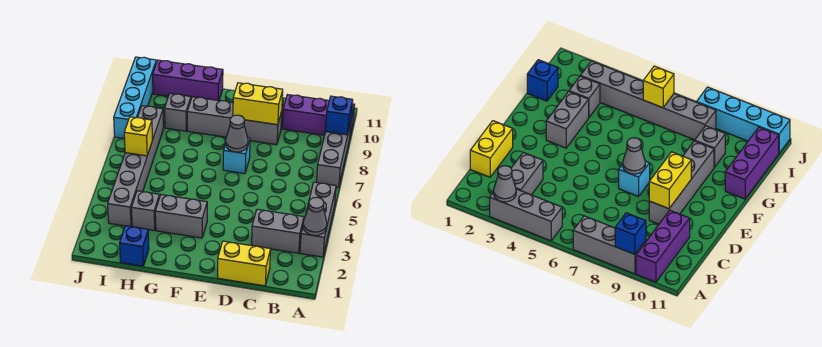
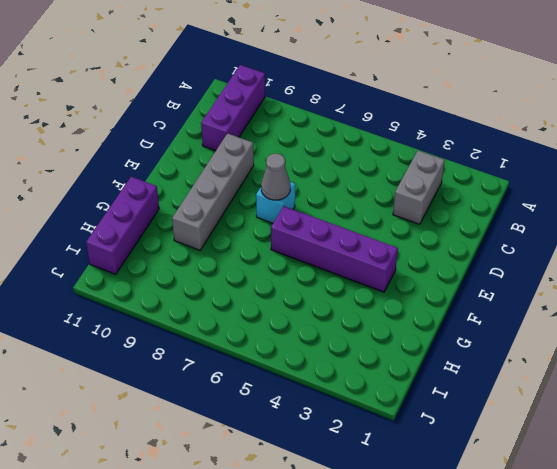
purple brick F3:F6 level 1 -> grey brick F3:G3 level 1
none -> grey brick A3:A5 level 1
none -> grey brick A7:A9 level 1
none -> yellow brick C1:D1 level 1

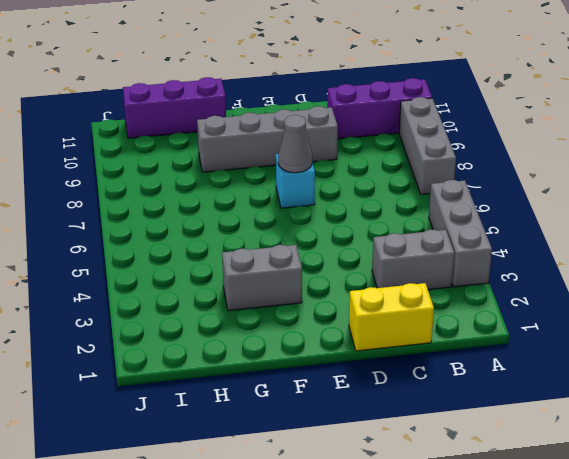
none -> blue brick H1 level 1
none -> grey brick H3 level 1
none -> grey brick H9 level 1

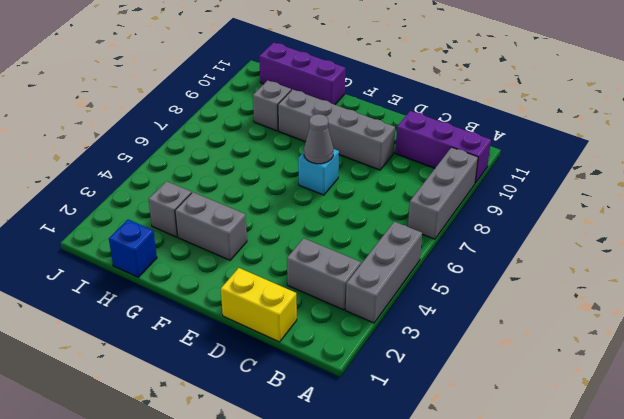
none -> grey brick I3:I8 level 1
none -> cyan brick J8:J11 level 1
none -> grey cone A3 level 2

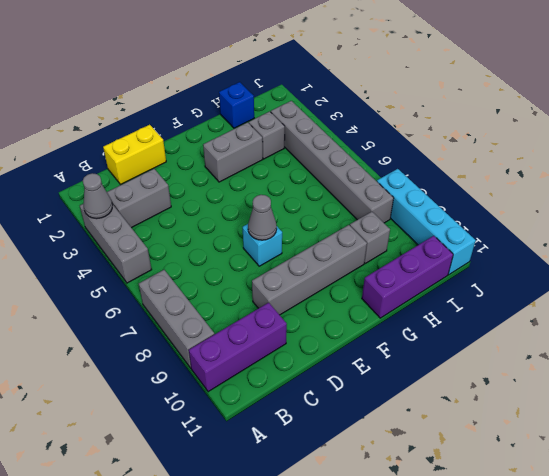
none -> blue brick A9 level 2
none -> yellow brick D9:E9 level 2
none -> yellow brick I6 level 2

